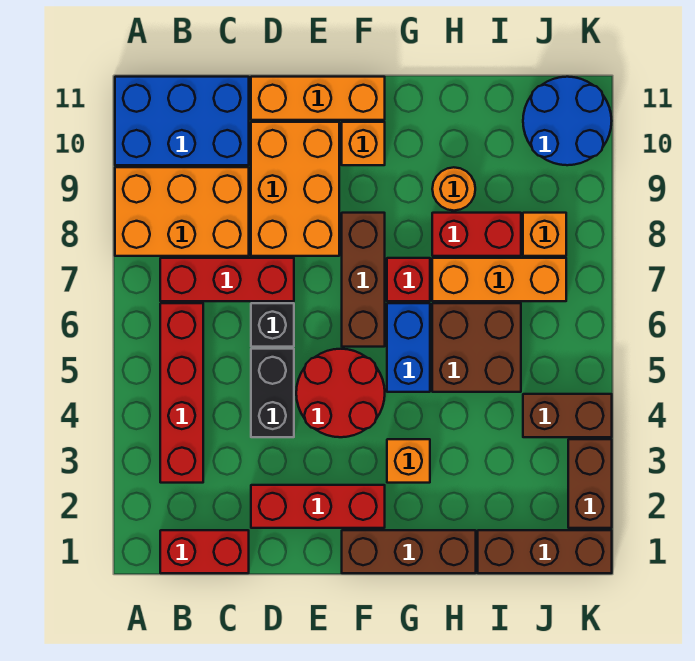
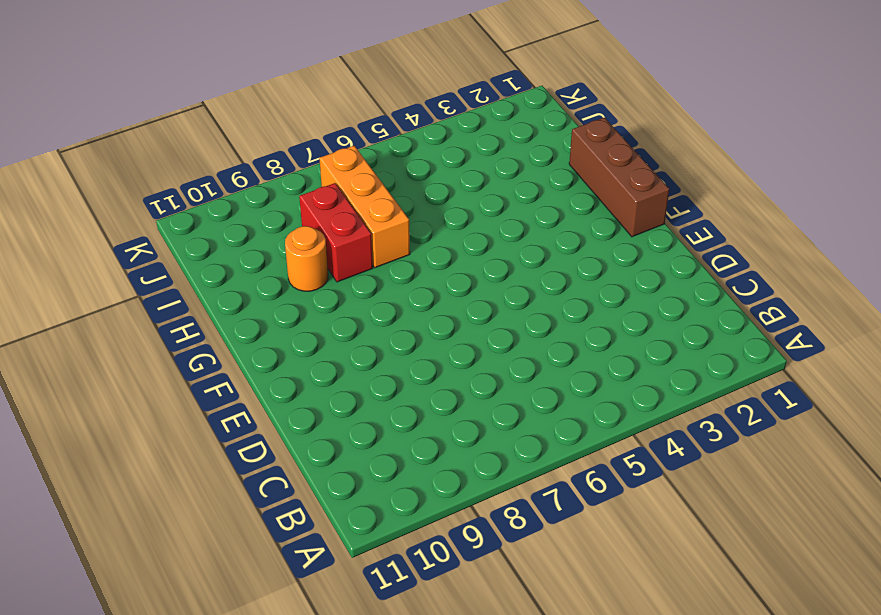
none -> orange brick A8:C9 level 1
none -> blue brick A10:C11 level 1
none -> red brick B1:C1 level 1

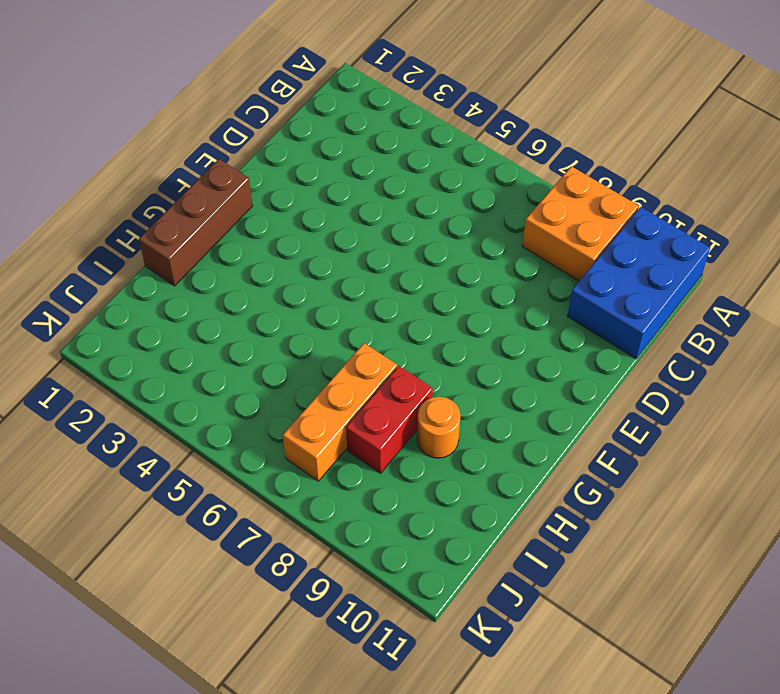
orange brick A8:B9 level 1 -> orange brick A8:C9 level 1
none -> red brick B1:C1 level 1
none -> red brick B3:B6 level 1
none -> red brick B7:D7 level 1

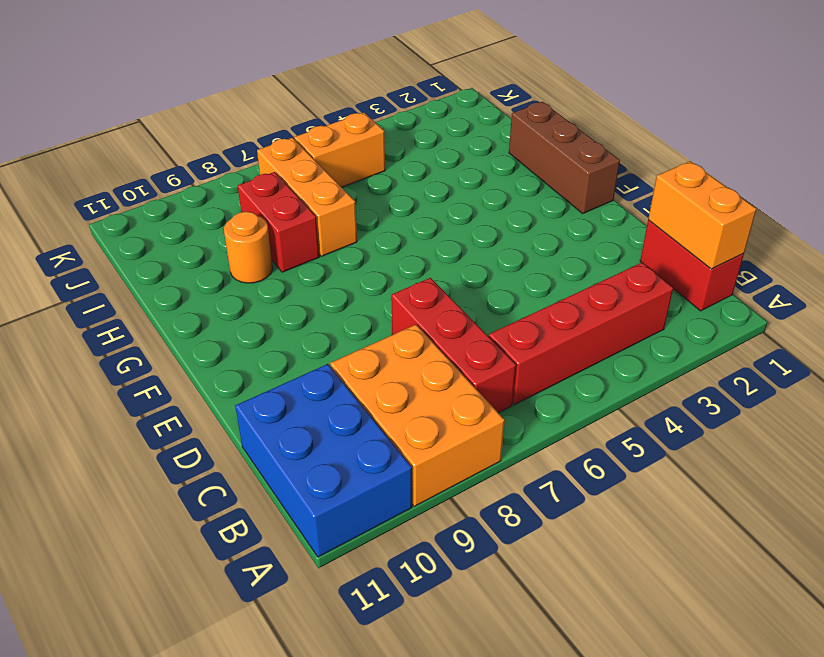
orange brick B1:C1 level 2 -> none
orange brick J5:J6 level 1 -> none
none -> red brick D2:F2 level 1
none -> black brick D4:D5 level 1
none -> black brick D6 level 1

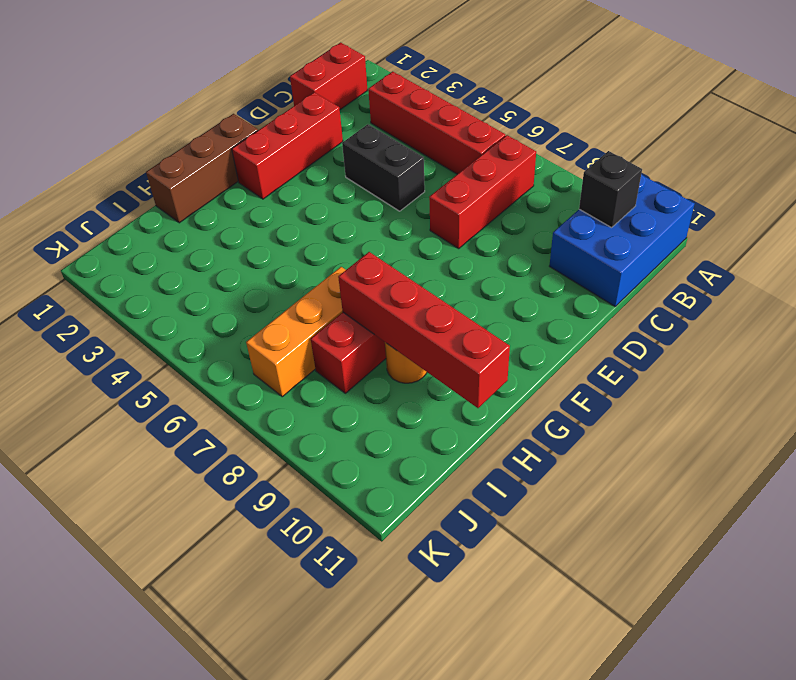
black brick B10 level 2 -> black brick D6 level 1
red brick H8:H11 level 2 -> none
none -> orange brick A8:C9 level 1
none -> orange brick D8:E10 level 1
none -> orange brick D11:F11 level 1

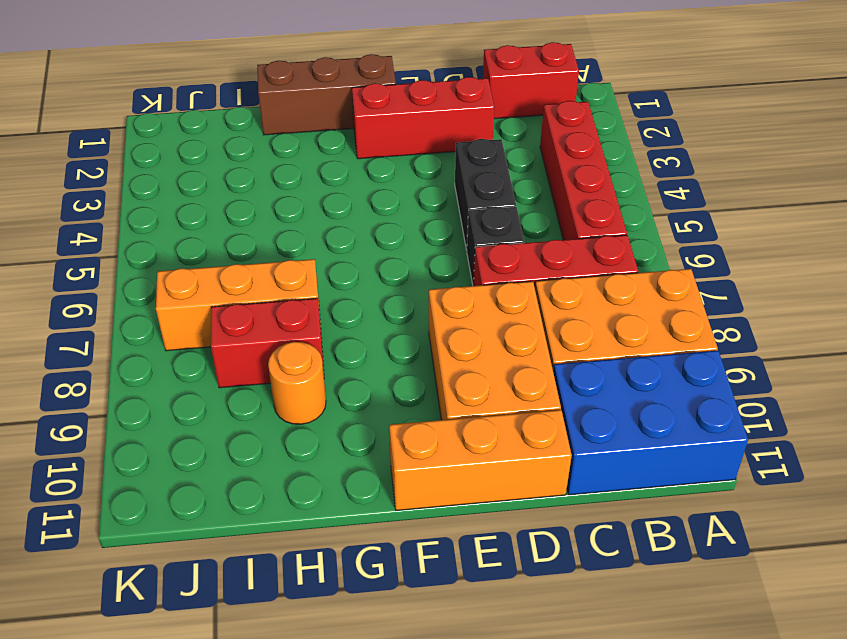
none -> red round brick E4:F5 level 1
none -> brown brick F6:F8 level 1
none -> orange brick F10 level 1

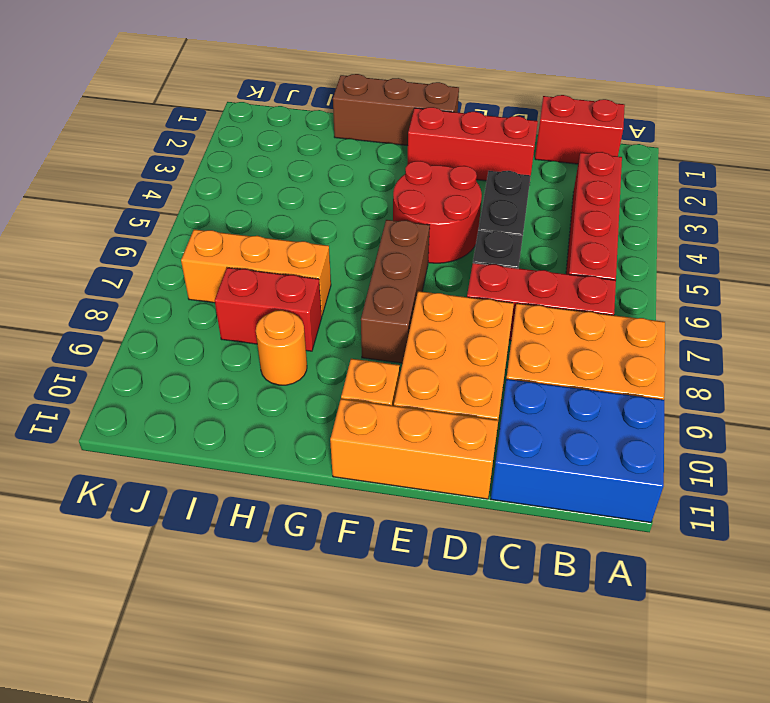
none -> orange brick G3 level 1
none -> blue brick G5:G6 level 1
none -> red brick G7 level 1

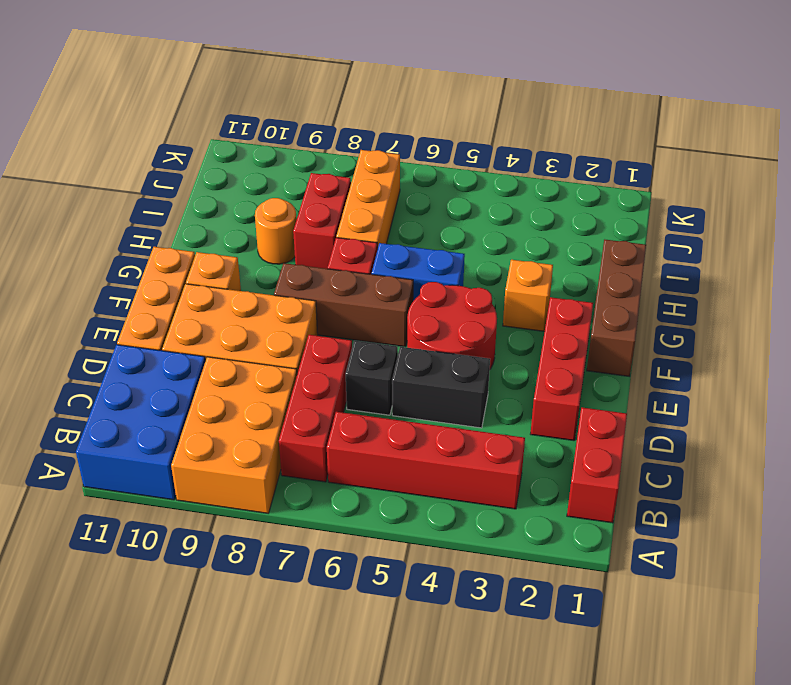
none -> brown brick H5:I6 level 1
none -> brown brick I1:K1 level 1
none -> brown brick J4:K4 level 1

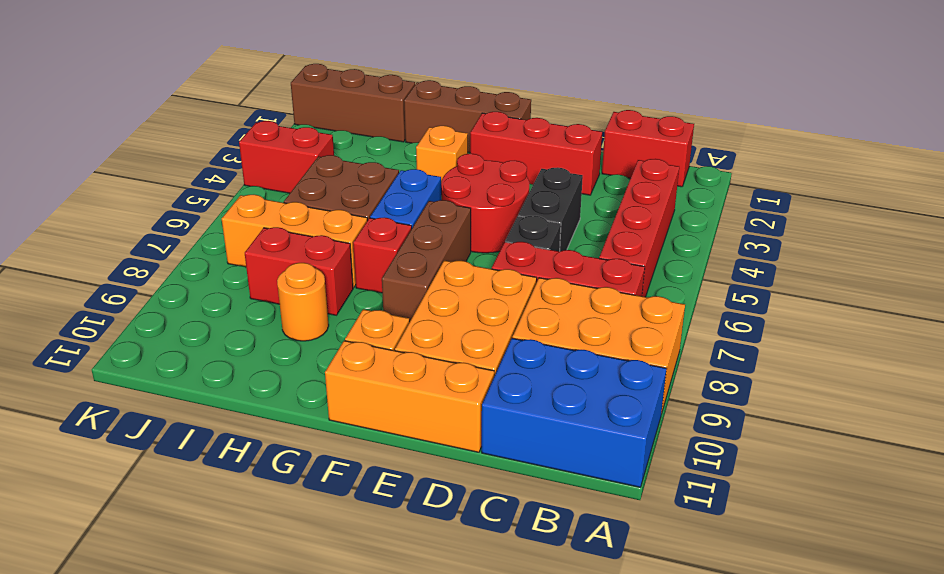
red brick J4:K4 level 1 -> brown brick J4:K4 level 1
none -> orange brick J8 level 1
none -> blue round brick J10:K11 level 1
none -> brown brick K2:K3 level 1

